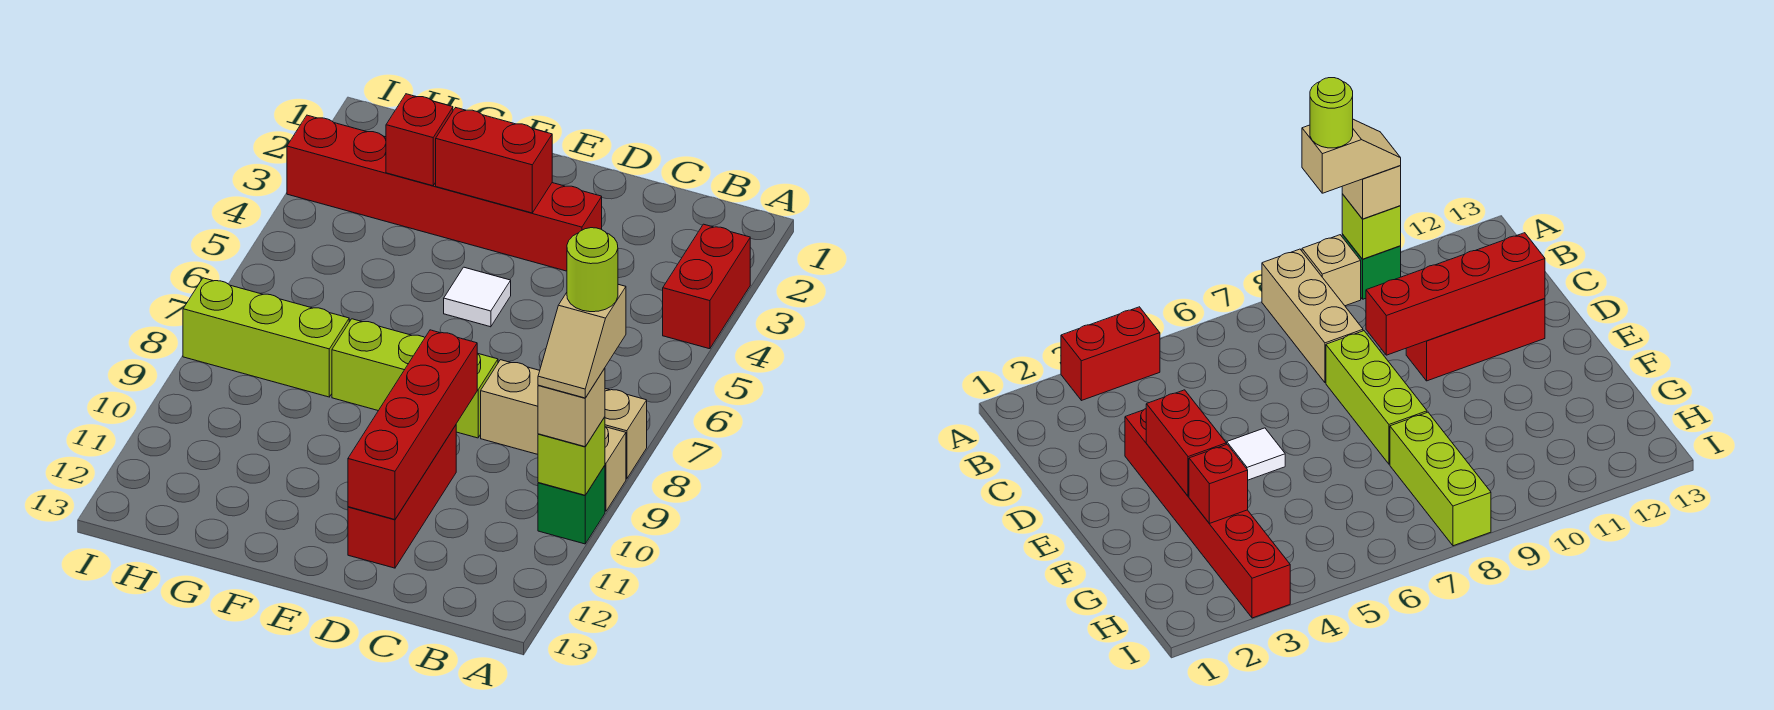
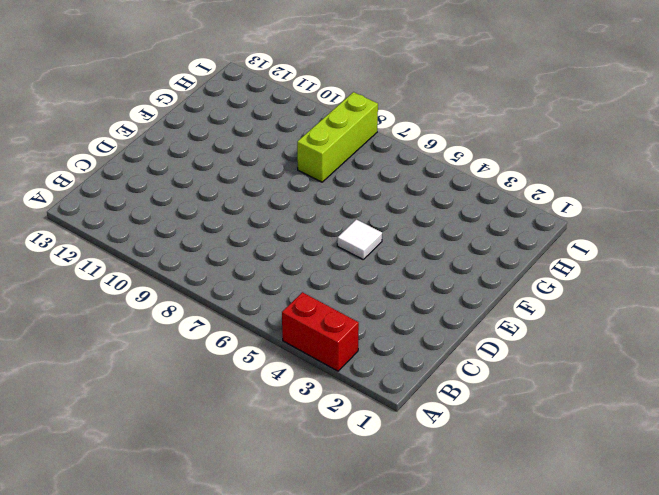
none -> tan brick A8:C8 level 1
none -> tan brick A9 level 1
none -> green brick A10 level 1

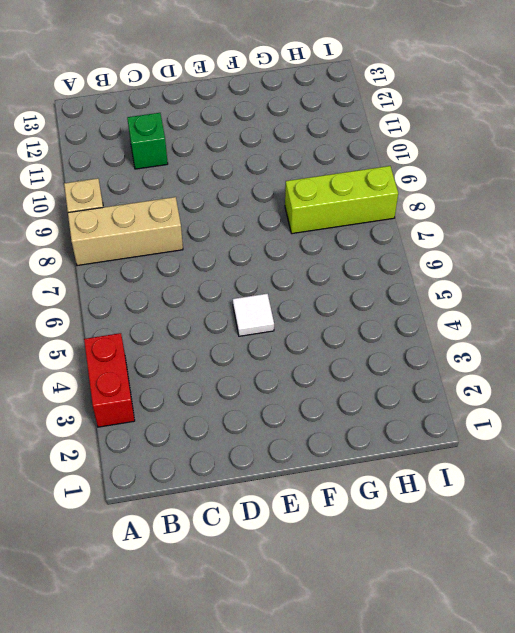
green brick C11 level 1 -> green brick A10 level 1
none -> red brick D3:I3 level 1
none -> lime brick D8:F8 level 1
none -> red brick D10:D12 level 1

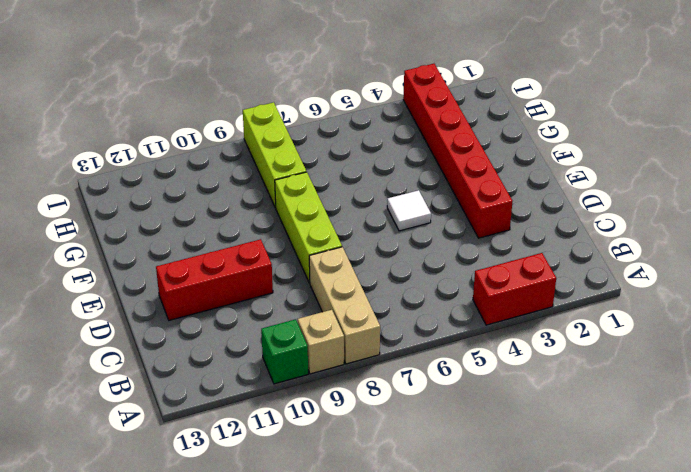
none -> lime brick A10 level 2
none -> red brick D9:D12 level 2
none -> red brick E3:F3 level 2

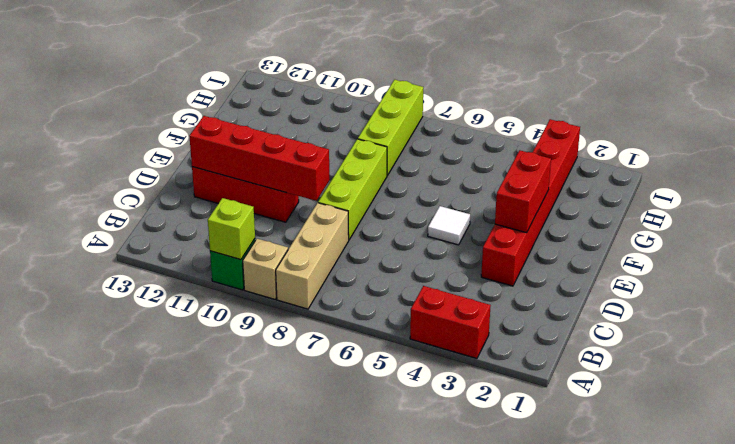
none -> red brick G3 level 2
none -> tan brick A10 level 3
none -> tan slope A9:A10 level 4 top 9

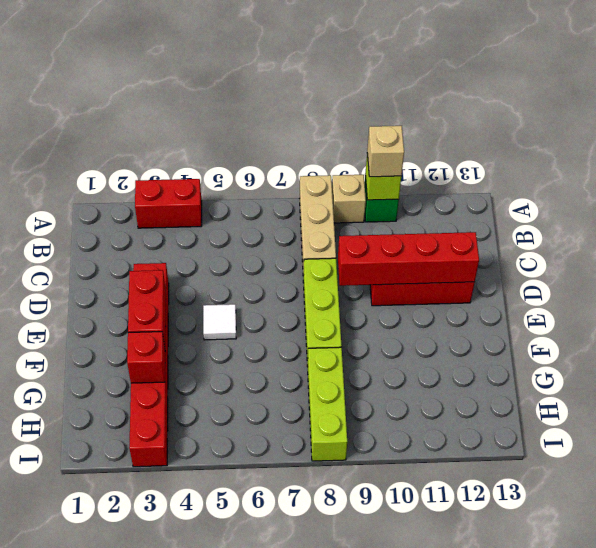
none -> tan slope A9:A10 level 4 top 9
none -> lime round brick A9 level 5

